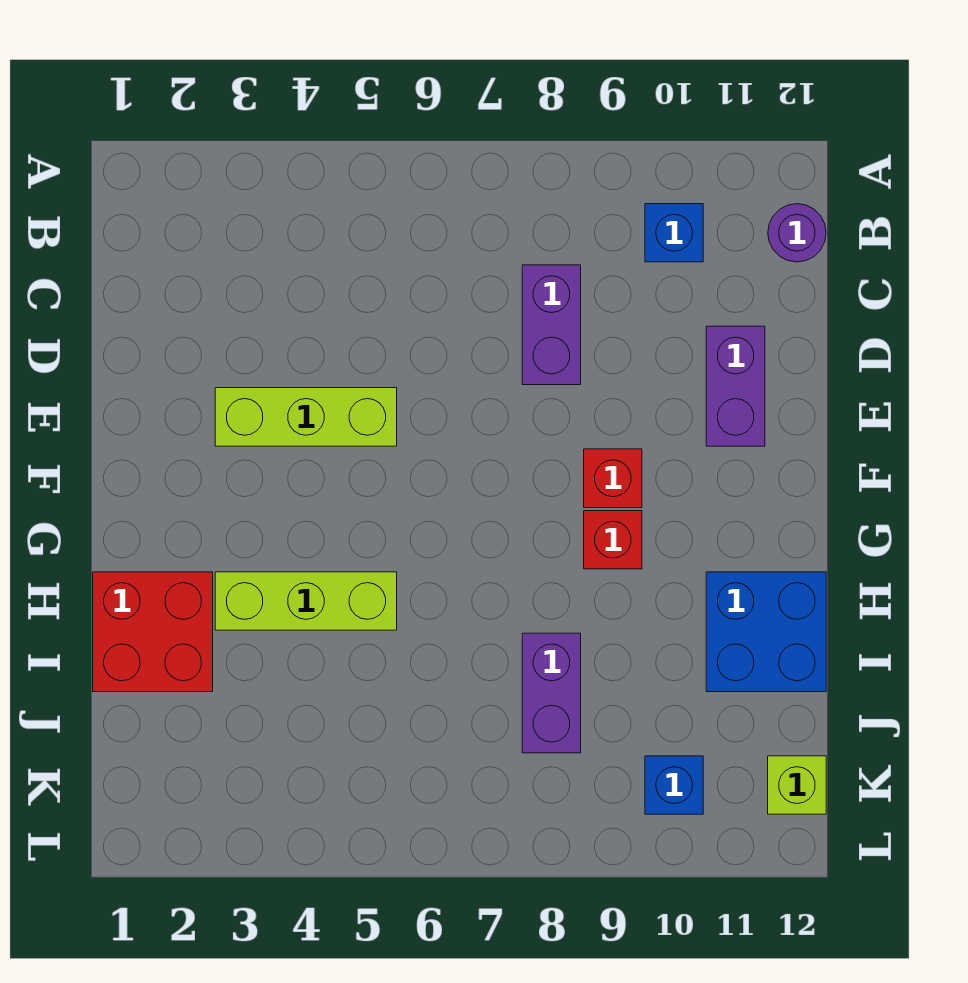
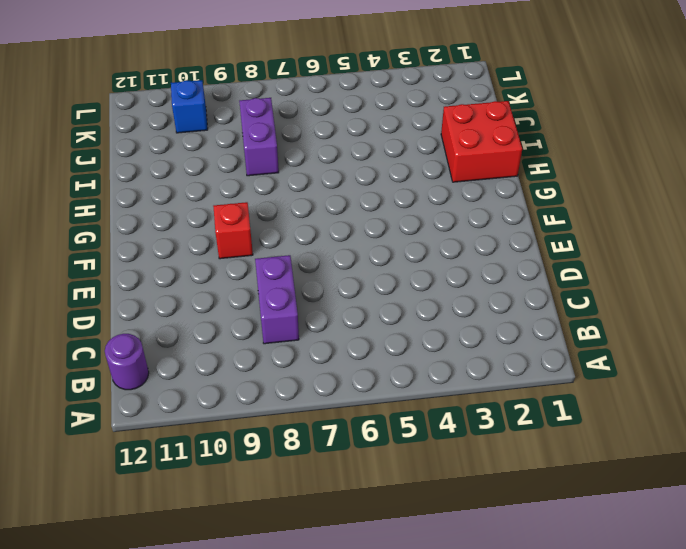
none -> blue brick B10 level 1
none -> purple brick D11:E11 level 1
none -> lime brick E3:E5 level 1

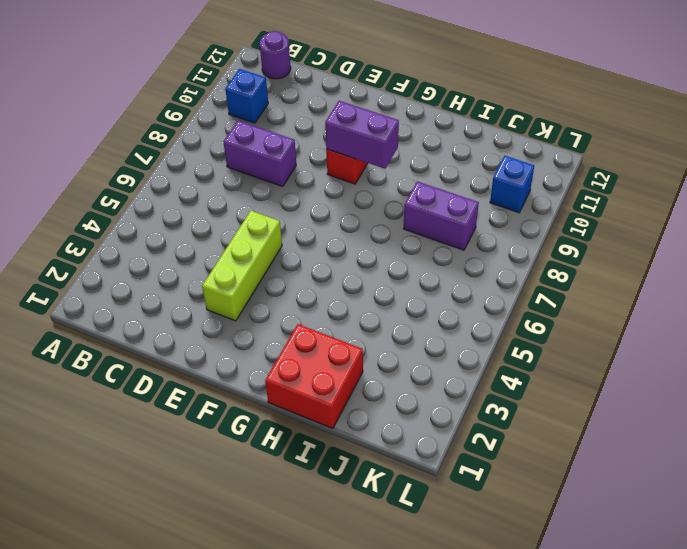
purple brick F9:G9 level 2 -> purple brick D11:E11 level 1
none -> red brick G9 level 1
none -> lime brick H3:H5 level 1
none -> blue brick H11:I12 level 1

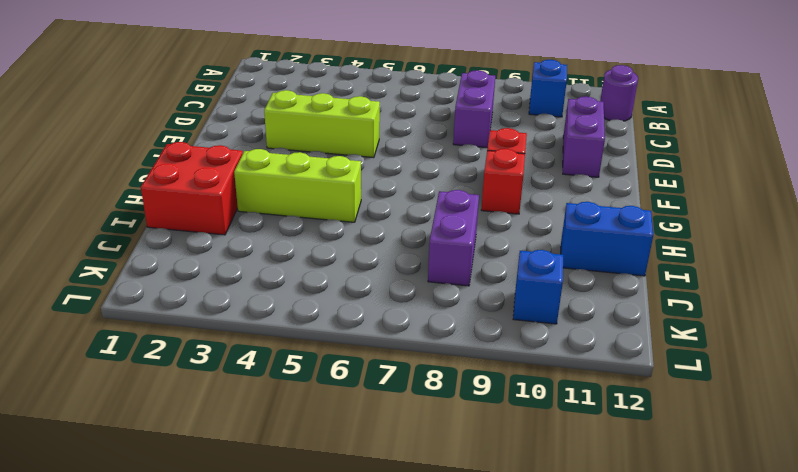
blue brick I11:I12 level 1 -> blue brick H11:I12 level 1
none -> lime brick K12 level 1

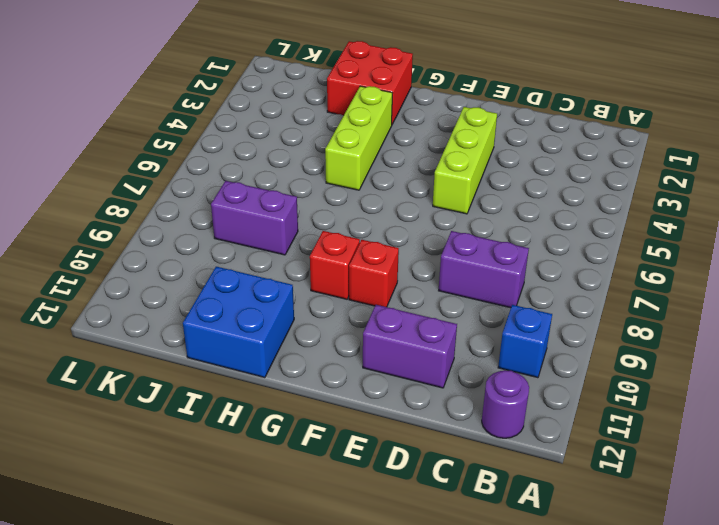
none -> blue brick K10 level 1
none -> lime brick K12 level 1

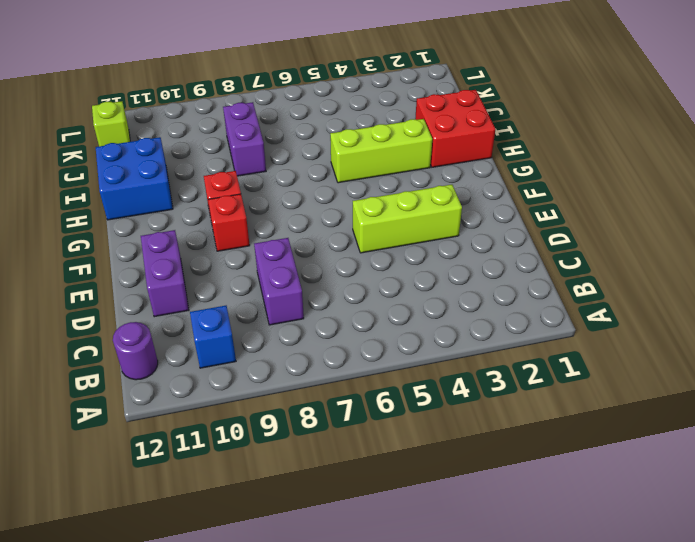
none -> blue brick K10 level 1

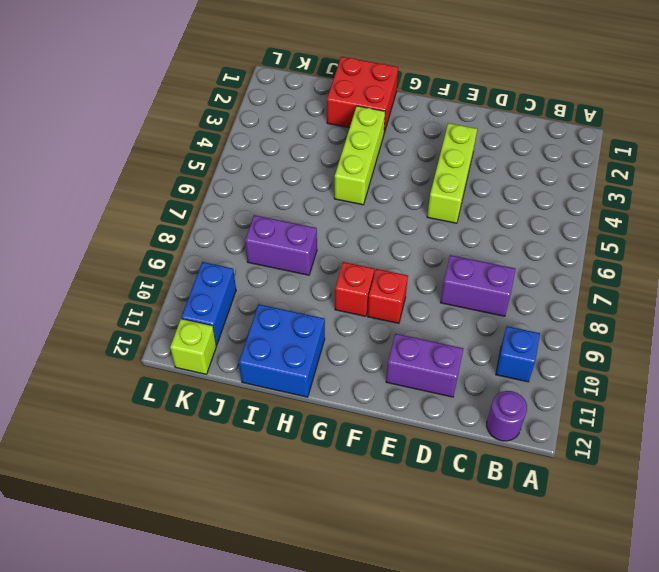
blue brick K10:K11 level 1 -> blue brick K10 level 1

